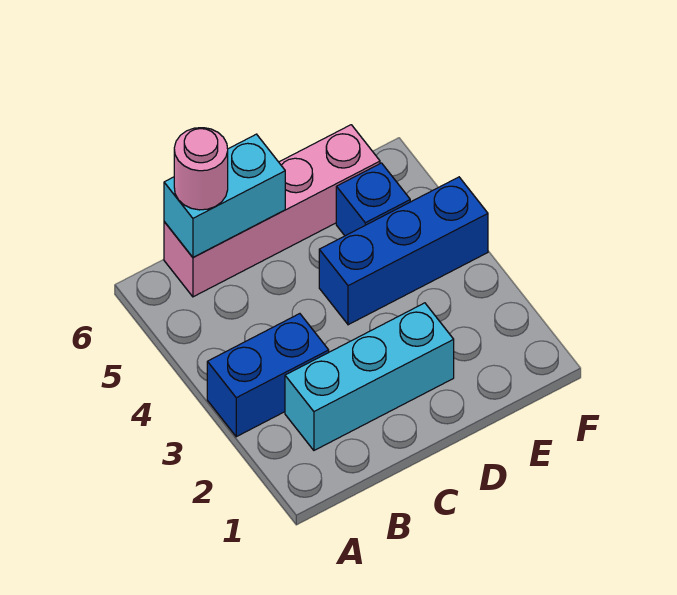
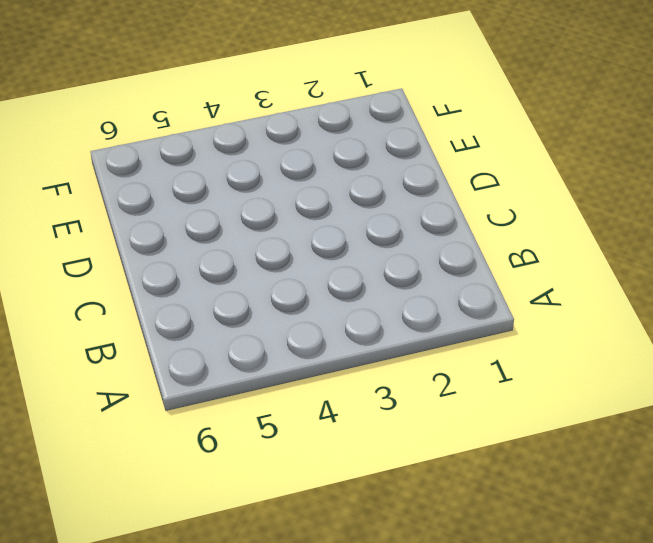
none -> blue brick A3:B3 level 1
none -> cyan brick B2:D2 level 1

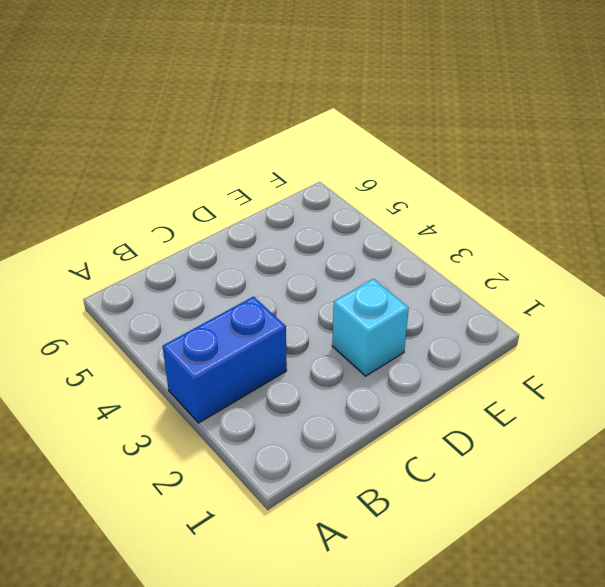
cyan brick D2 level 1 -> cyan brick B2:D2 level 1
none -> pink brick B6:E6 level 1
none -> blue brick D4:F4 level 1

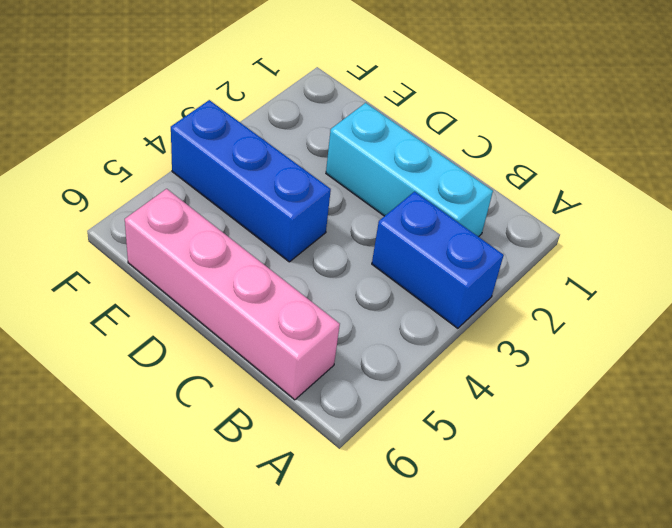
none -> blue brick E5 level 1
none -> cyan brick B6:C6 level 2

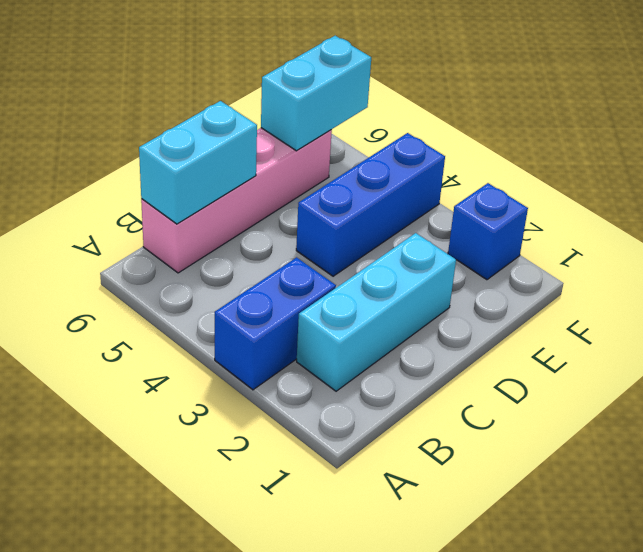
cyan brick E6:F6 level 2 -> none
blue brick F2 level 1 -> blue brick E5 level 1
none -> pink round brick B6 level 3

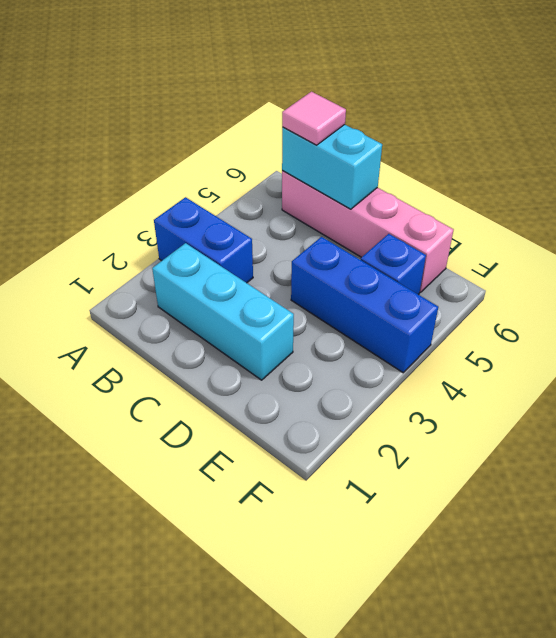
pink tile B6 level 3 -> pink round brick B6 level 3

